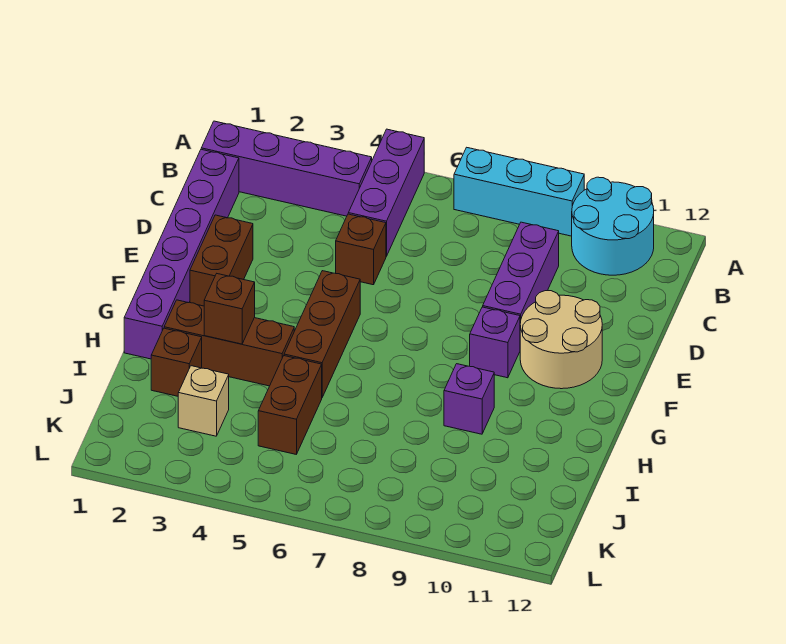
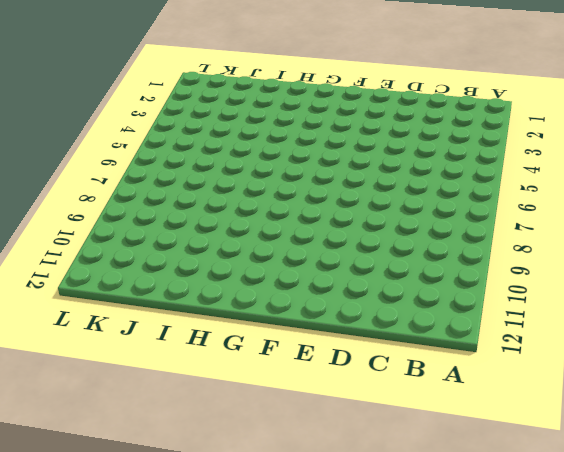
none -> purple brick A5:C5 level 1
none -> cyan brick A7:A9 level 1
none -> cyan round brick A10:B11 level 1

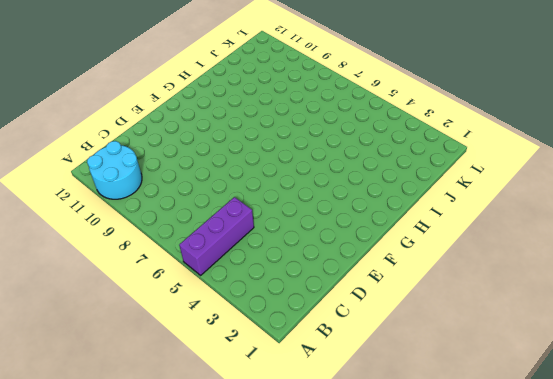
none -> cyan brick A7:A9 level 1
none -> purple brick B1:B4 level 1
none -> purple brick C1:H1 level 1

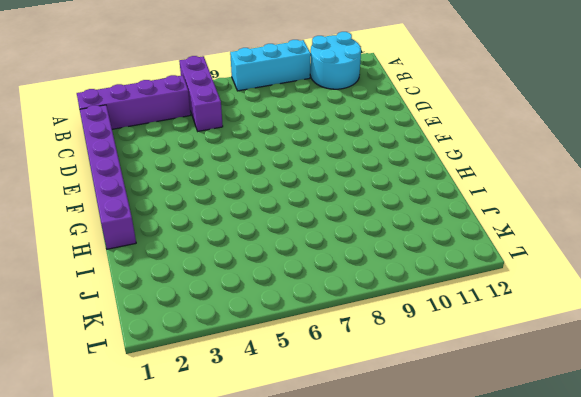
none -> purple brick C9:E9 level 1
none -> brown brick D5 level 1
none -> brown brick E2:F2 level 1

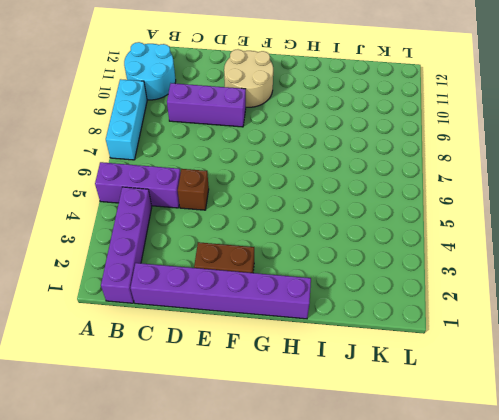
none -> brown brick F5:H5 level 1
none -> purple brick F9 level 1
none -> brown brick H2:H4 level 1

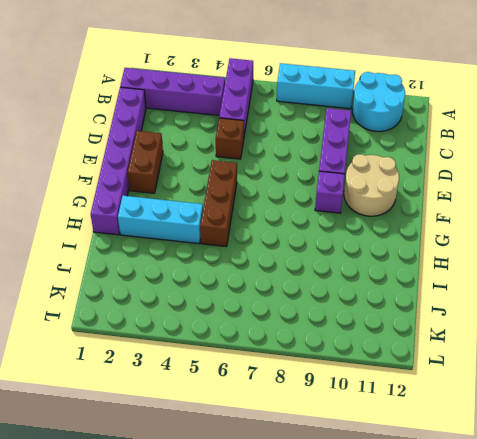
cyan brick H2:H4 level 1 -> brown brick H2:H4 level 1
none -> purple brick H9 level 1
none -> brown brick I2 level 1
none -> brown brick I5:J5 level 1

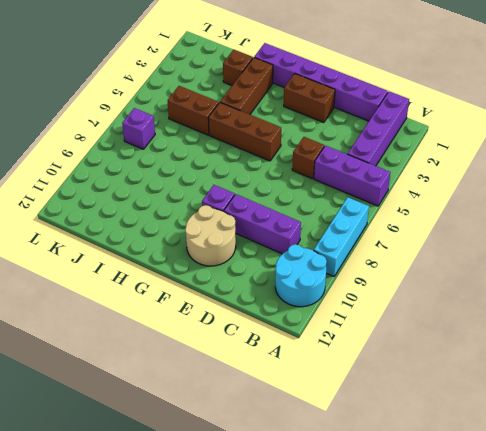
purple brick K7 level 1 -> purple brick H9 level 1
none -> tan brick J3 level 1
none -> brown brick H3 level 2

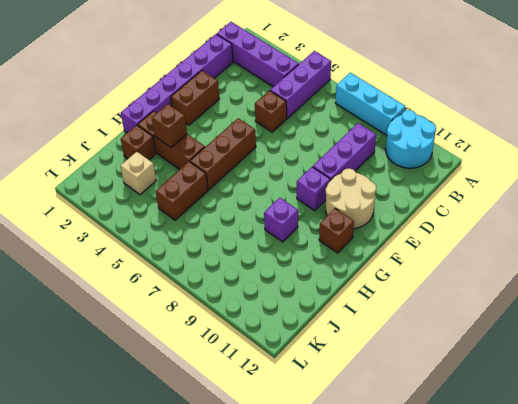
brown brick G11 level 1 -> none

